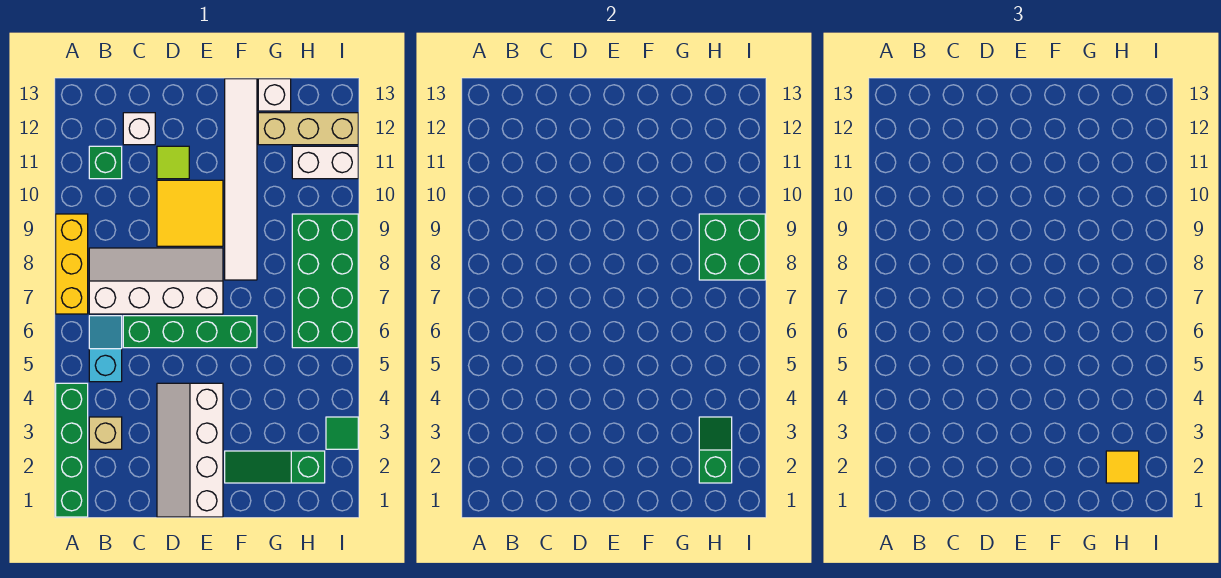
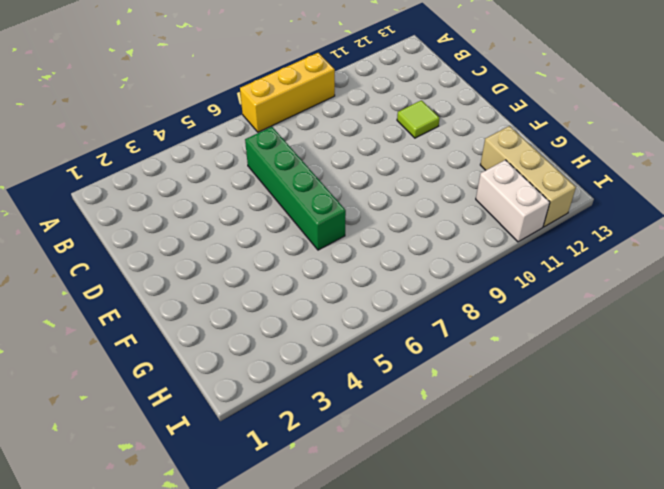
none -> green brick A1:A4 level 1
none -> tan brick B3 level 1
none -> cyan slope B5:B6 level 1 top 5

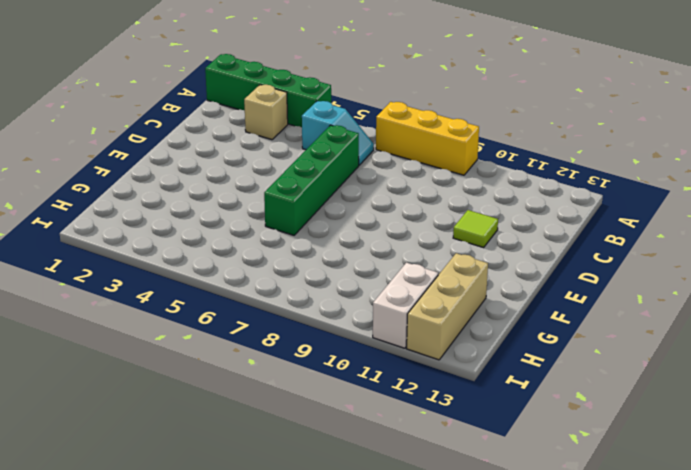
none -> white slope B7:E8 level 1 top 7
none -> green brick B11 level 1
none -> white brick C12 level 1

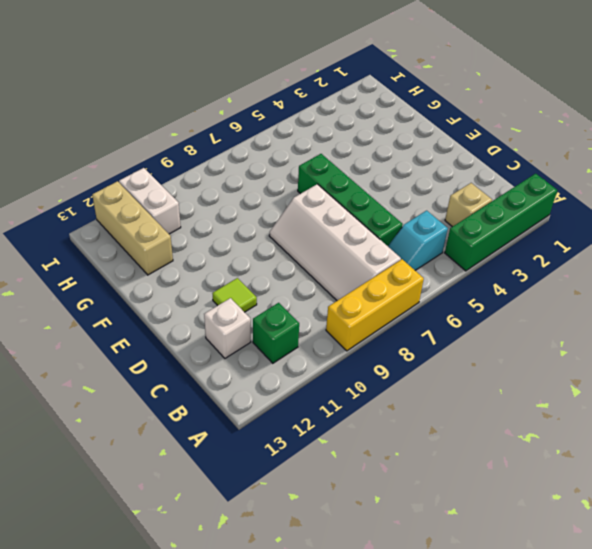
none -> white slope D1:E4 level 1 top E
none -> yellow tile D9:E10 level 1
none -> green slope F2:H2 level 1 top H

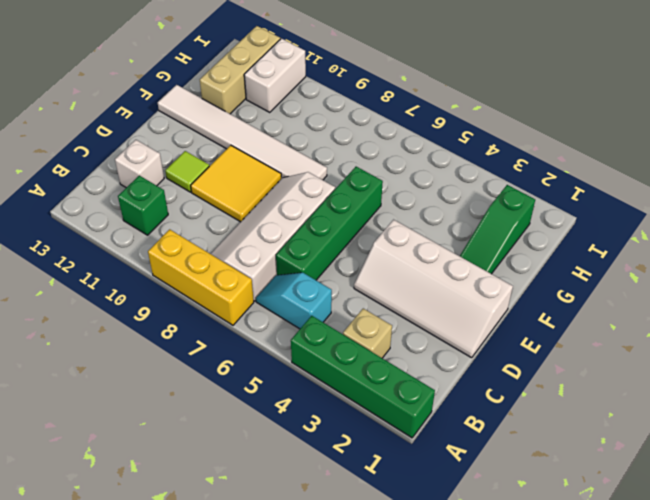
none -> white brick G13 level 1
none -> green brick H6:I9 level 1
none -> green tile I3 level 1

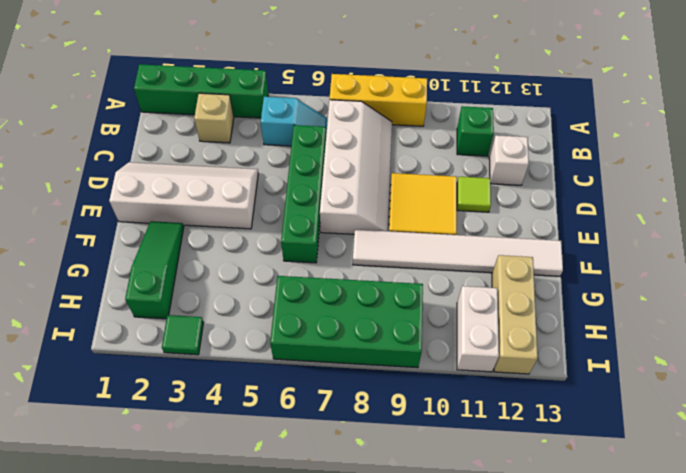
none -> white brick G13 level 1
none -> green slope H2:H3 level 2 top 2
none -> green brick H8:I9 level 2

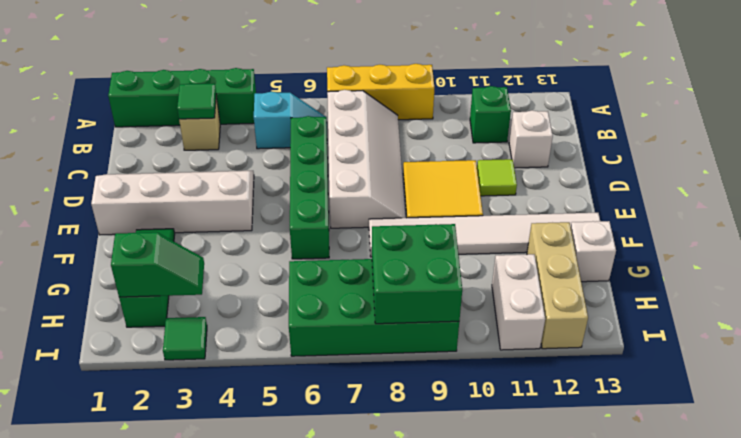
green tile B3 level 2 -> none
none -> yellow tile H2 level 3

